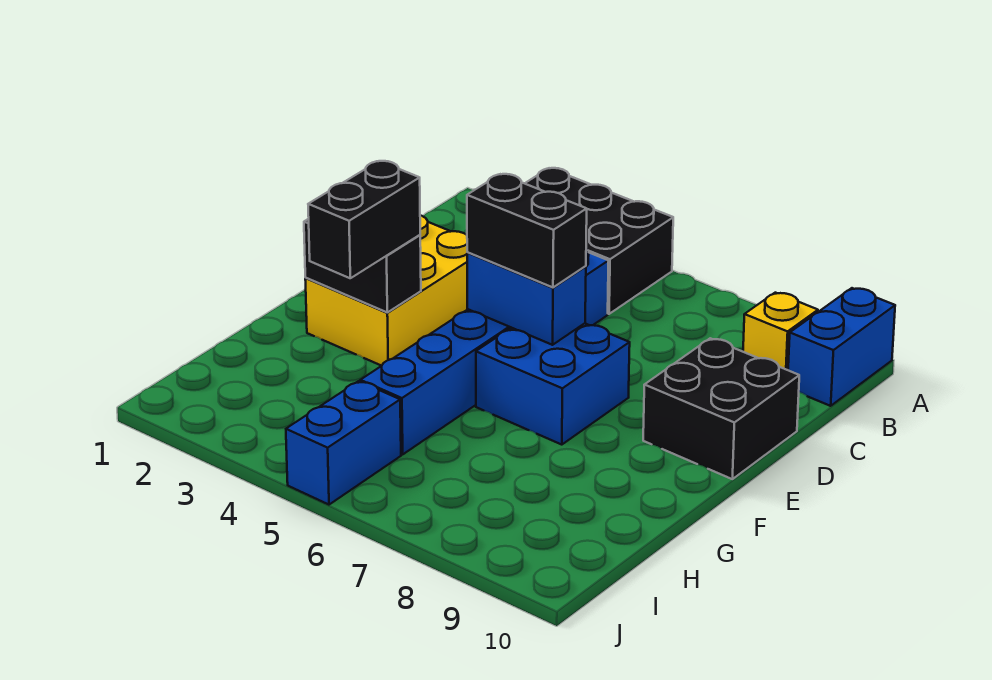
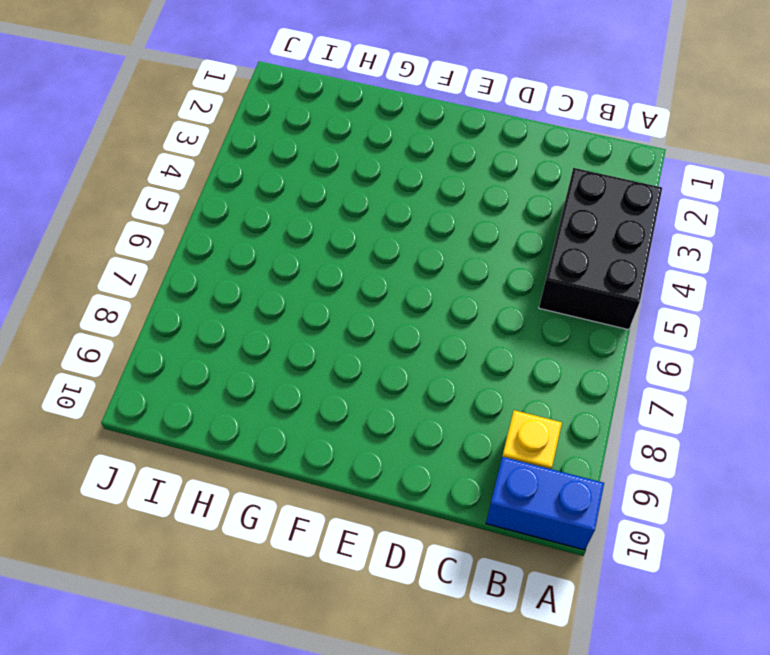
none -> blue brick C5:H5 level 1
none -> yellow brick D2:F3 level 1
none -> black brick D9:E10 level 1

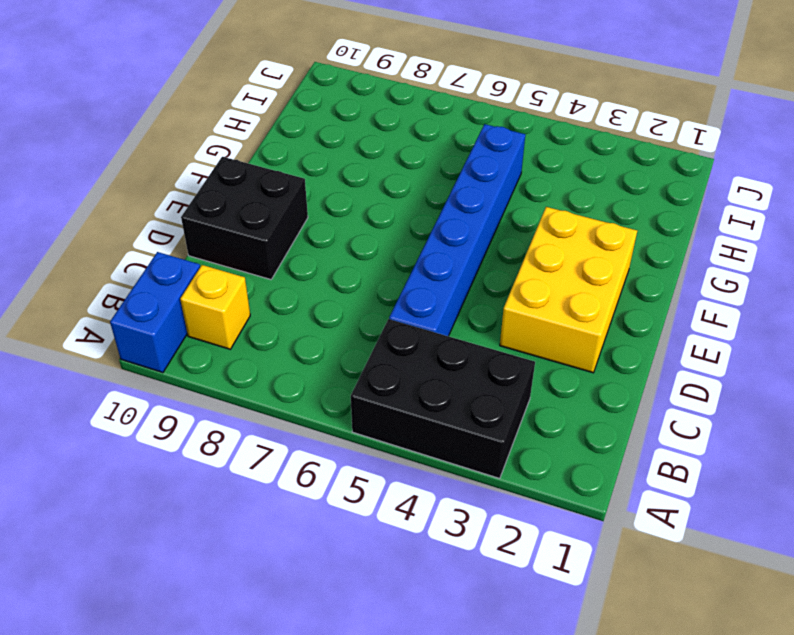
none -> blue brick E6:F7 level 1
none -> blue brick I5:J5 level 1
none -> blue brick E5:E6 level 2

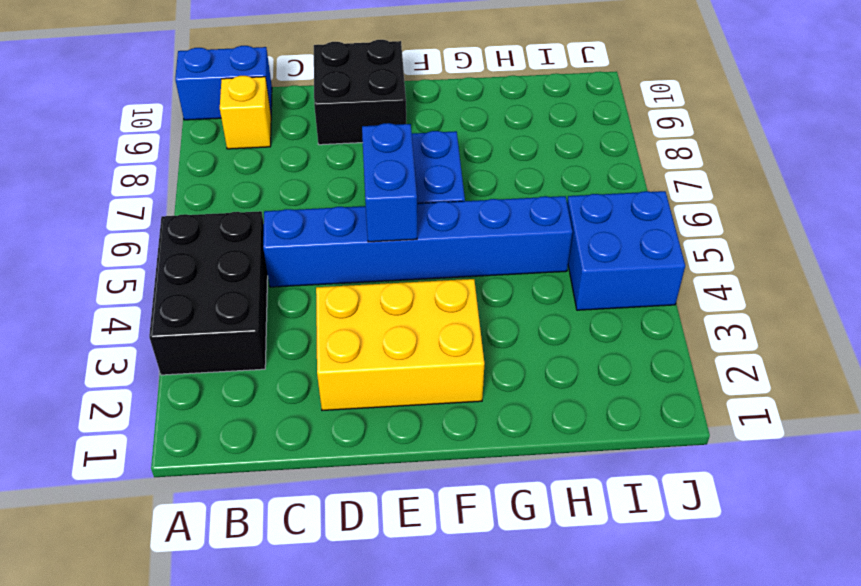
blue brick I4:J5 level 1 -> blue brick I5:J5 level 1
none -> black brick F2:F3 level 2
none -> black brick E5:E6 level 3
none -> black brick F3:G3 level 3

